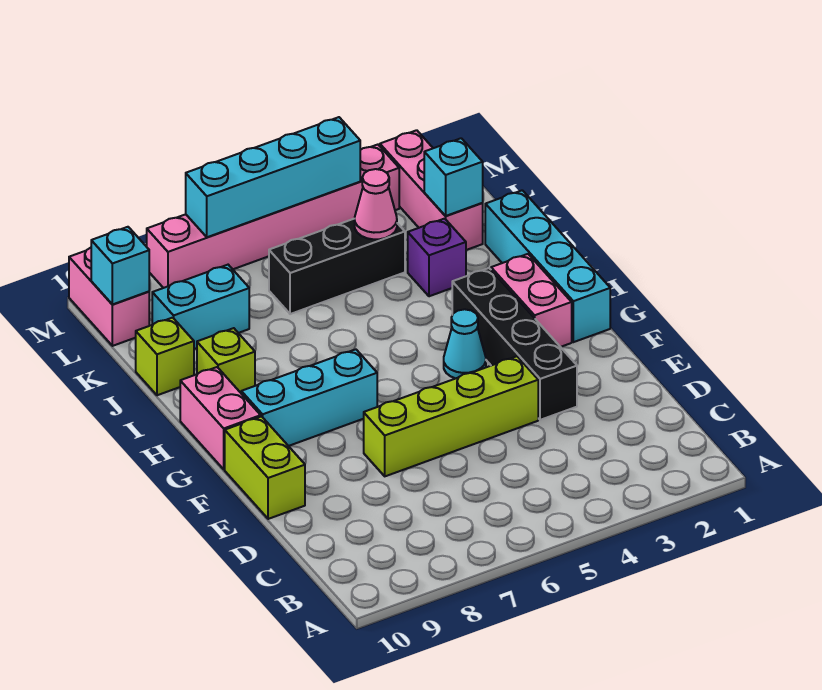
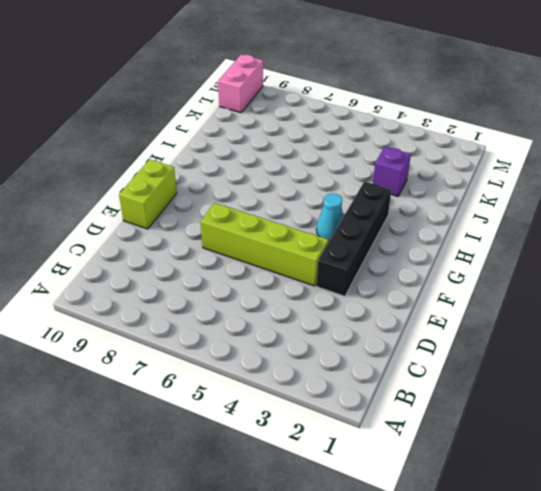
none -> cyan brick G1:J1 level 1
none -> pink brick G2:H2 level 1
none -> cyan brick G7:G9 level 1

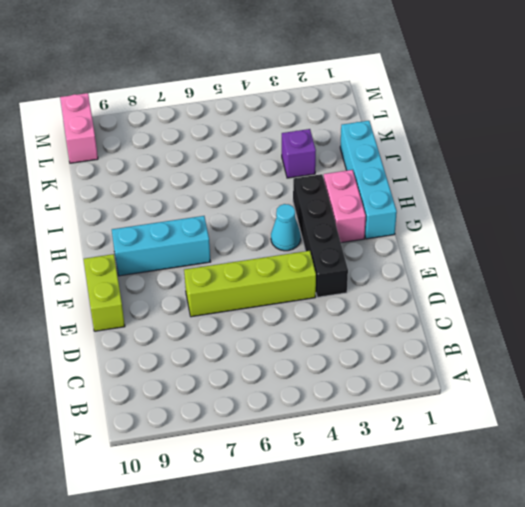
none -> pink brick G10:H10 level 1
none -> lime brick I9 level 1
none -> lime brick J10 level 1

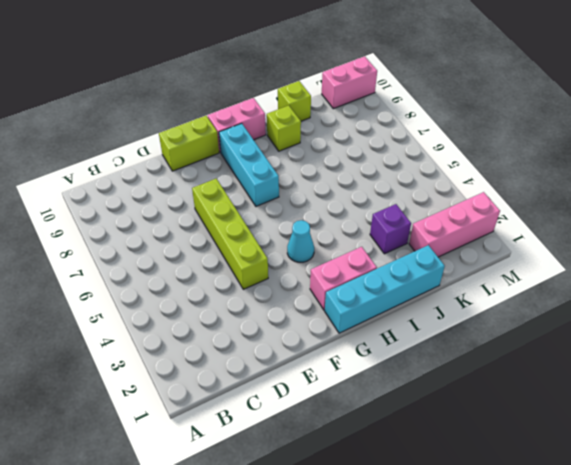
none -> black brick E3:H3 level 1
none -> black brick K4:K6 level 1
none -> cyan brick K8:K9 level 1

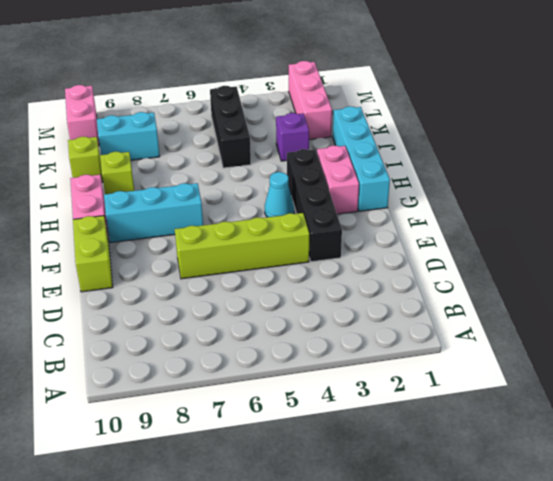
black brick J5:L5 level 1 -> black brick K4:K6 level 1
none -> pink brick M3:M8 level 1
none -> cyan brick K2 level 2
none -> pink cone K4 level 2

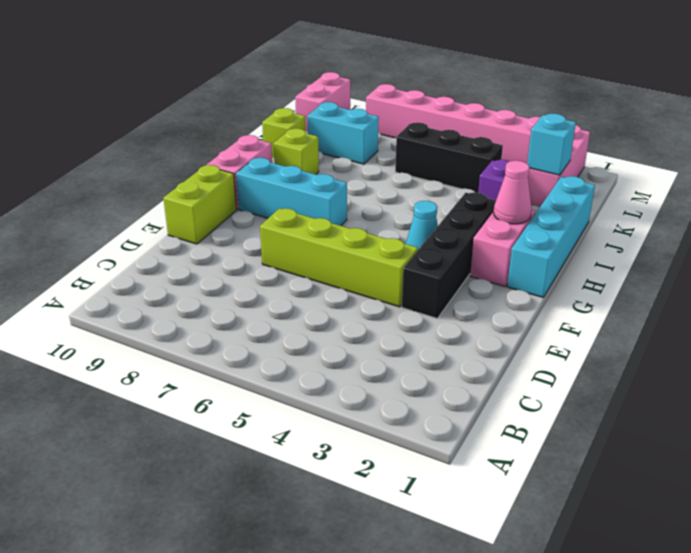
pink cone H2 level 2 -> pink cone K4 level 2
none -> cyan brick L10 level 2
none -> cyan brick M4:M7 level 2

